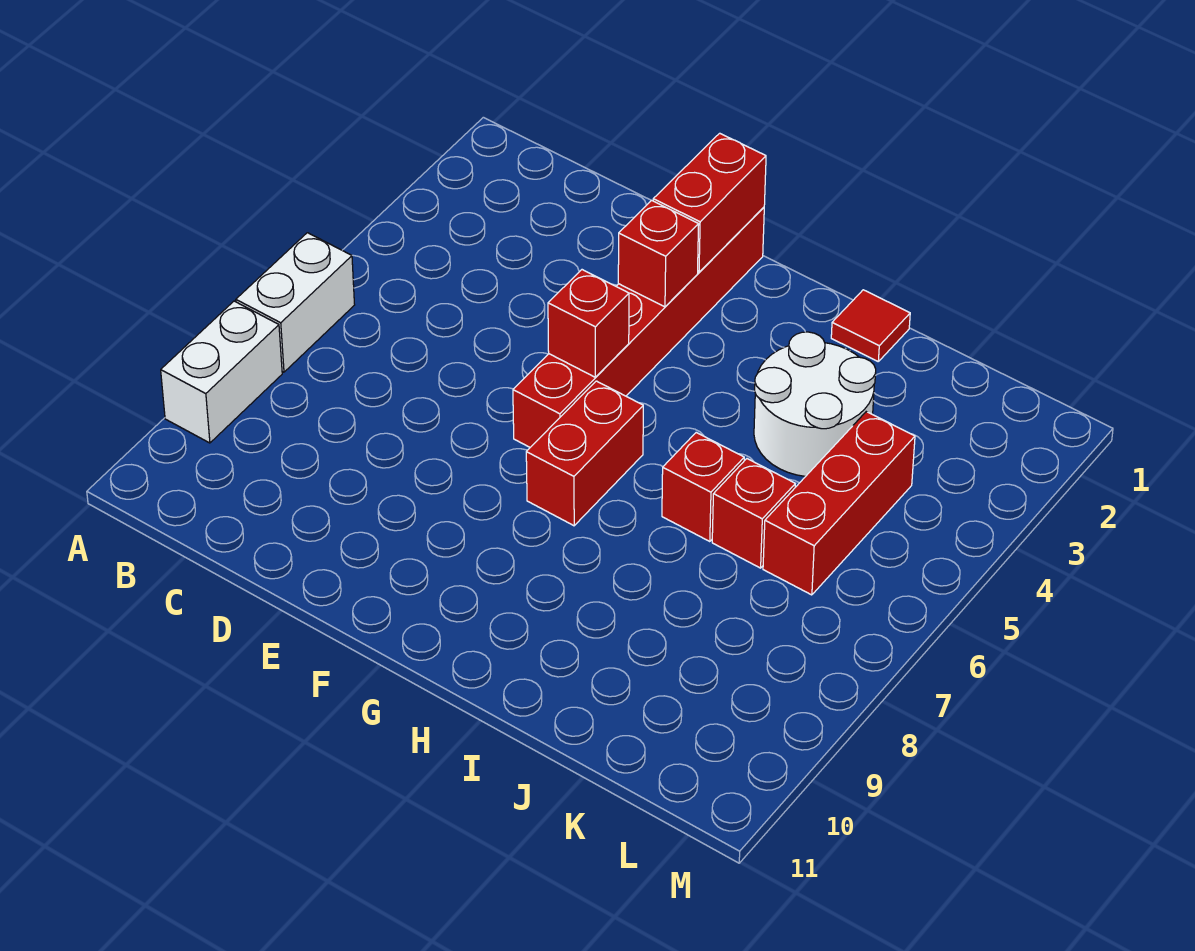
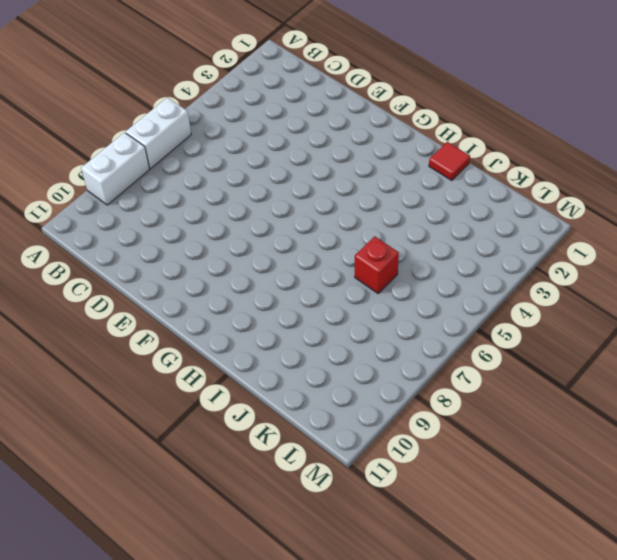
none -> red brick F1:F6 level 1
none -> red brick G6:G7 level 1
none -> white round brick I3:J4 level 1

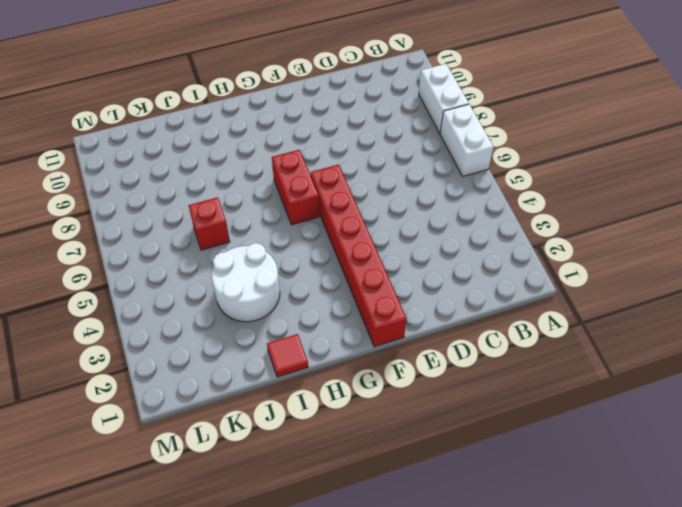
none -> red brick I6 level 1
none -> red brick K4:K6 level 1
none -> red brick F1:F2 level 2

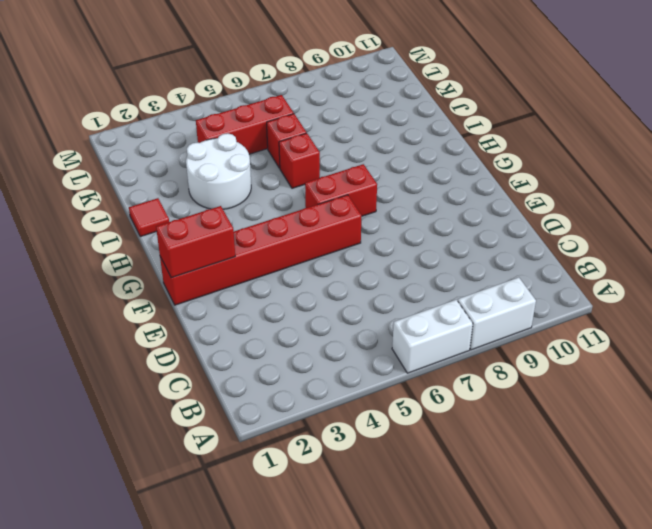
none -> red brick F3 level 2
none -> red brick F5 level 2

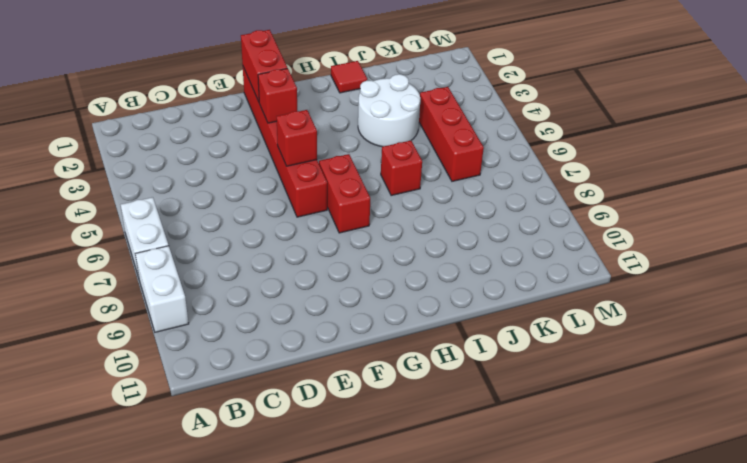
none -> red brick J6 level 1

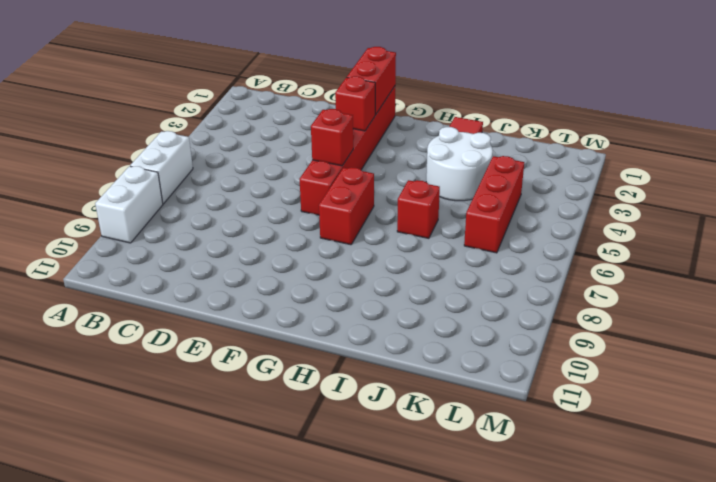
none -> red brick J6 level 1

